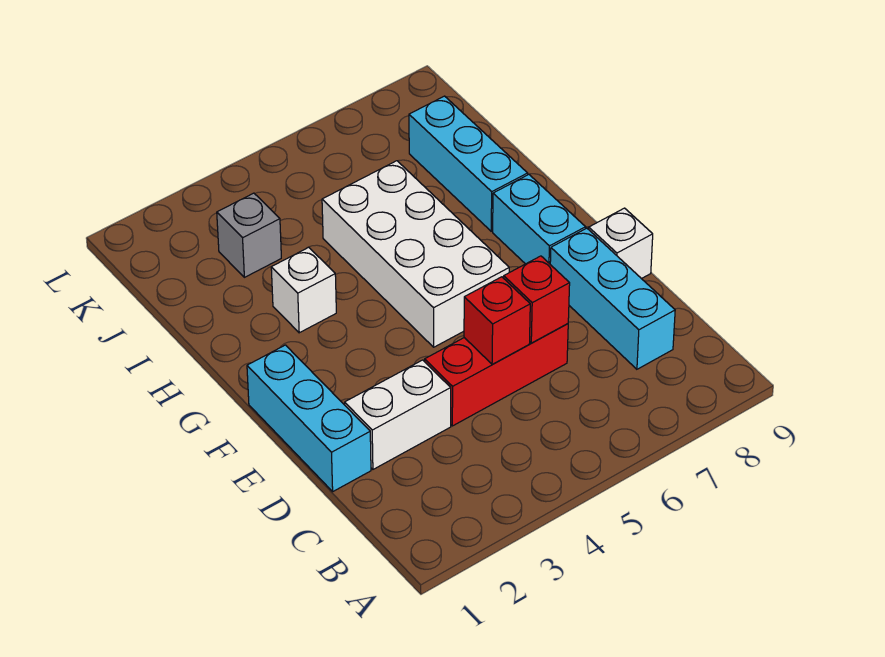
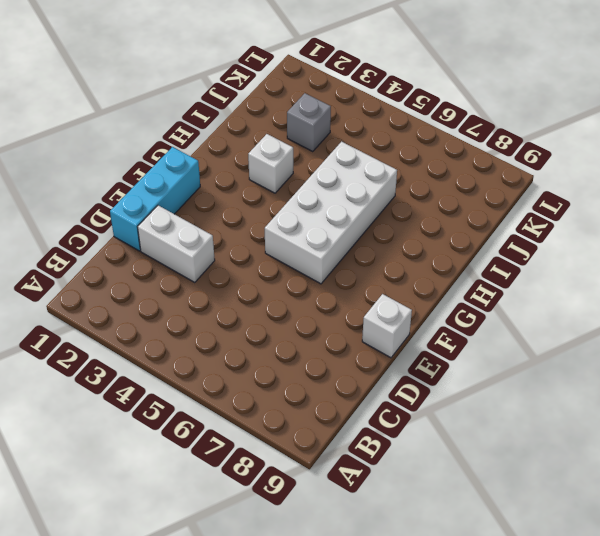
none -> cyan brick C8:E8 level 1
none -> red brick D4:D6 level 1
none -> cyan brick F8:G8 level 1

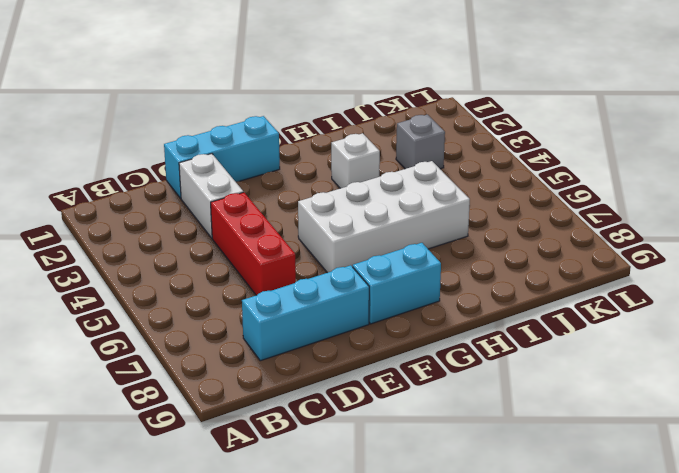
none -> white brick E9 level 1
none -> cyan brick H8:J8 level 1
none -> red brick D5 level 2

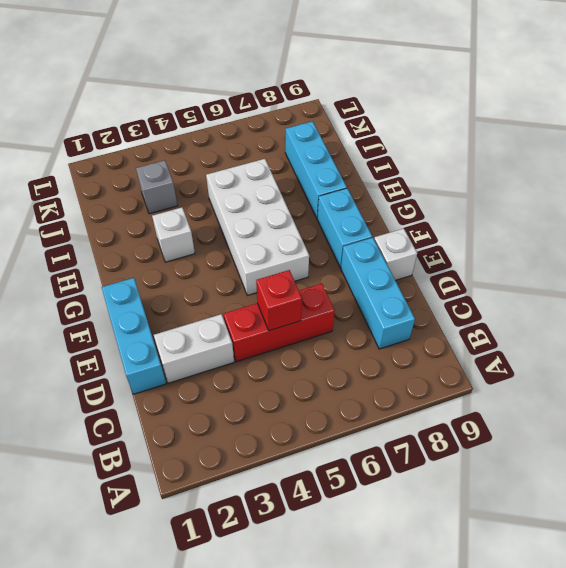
none -> red brick D6 level 2

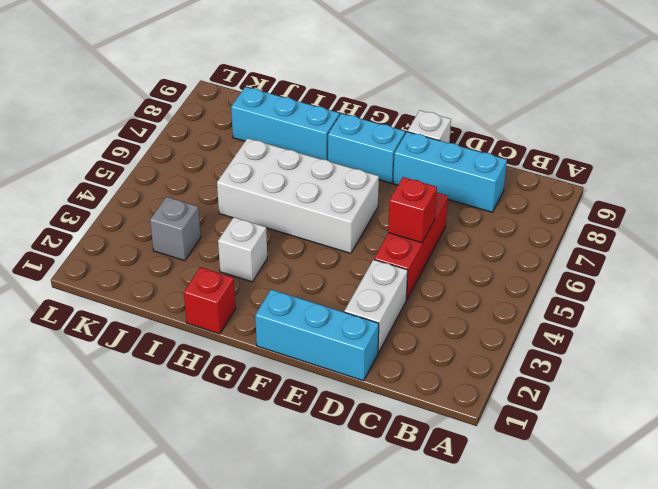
red brick H1 level 1 -> red brick D6 level 2

